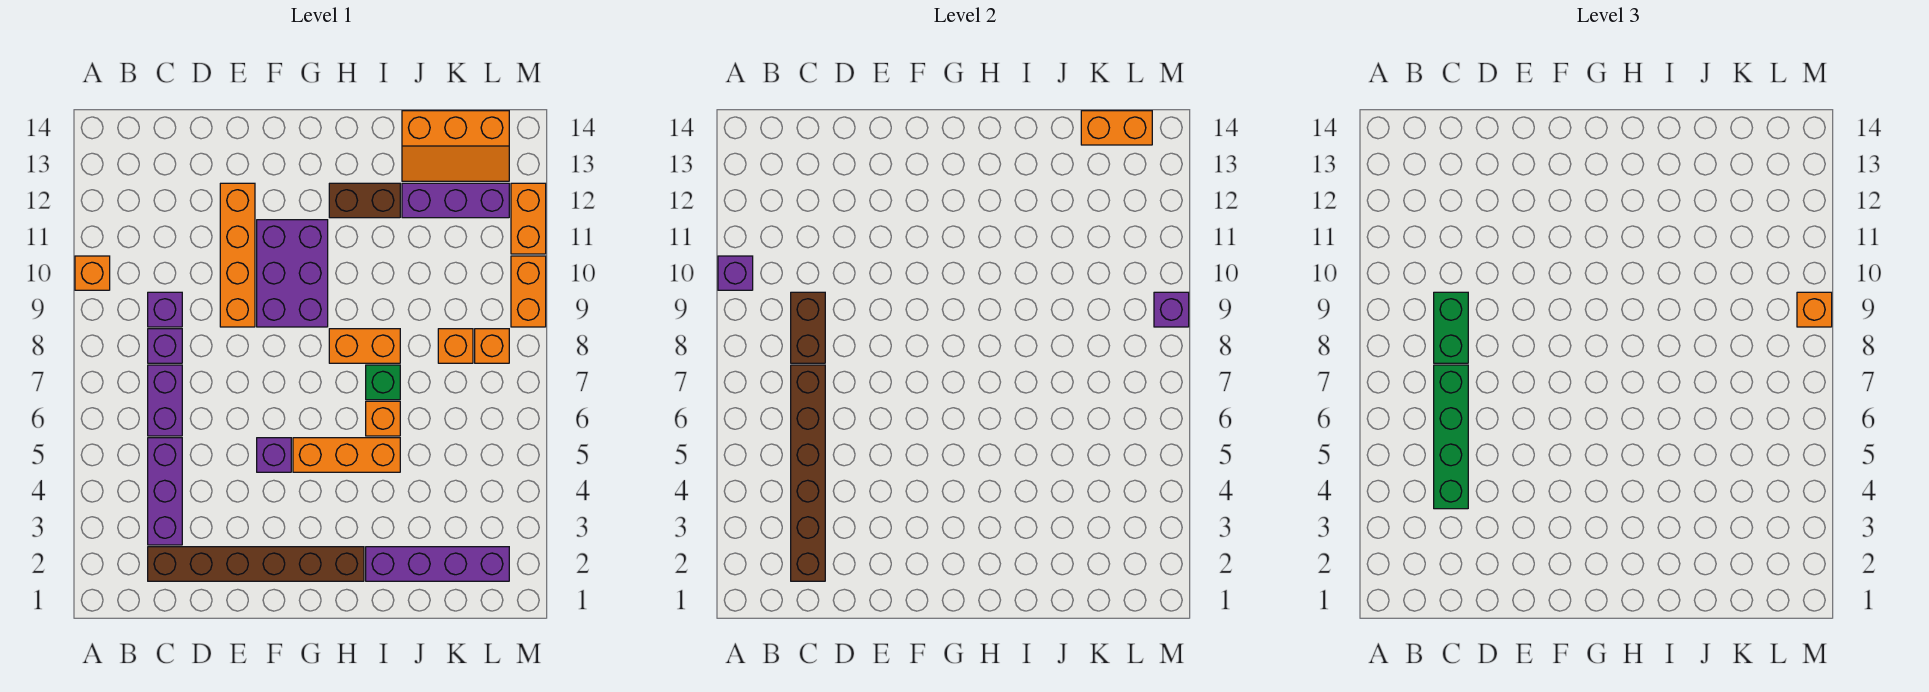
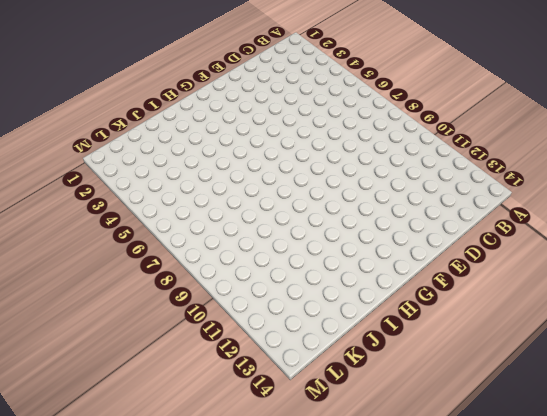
none -> orange brick A10 level 1
none -> brown brick C2:H2 level 1
none -> purple brick C3:C5 level 1

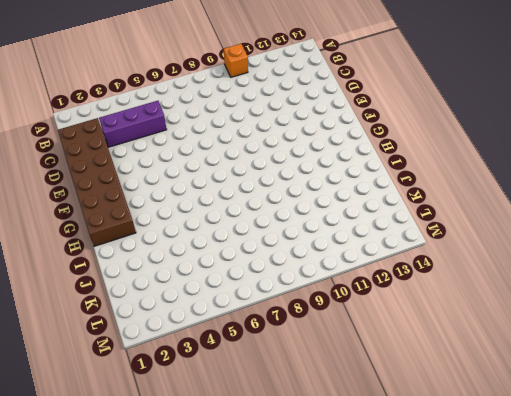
brown brick C1:H2 level 1 -> brown brick C2:H2 level 1
none -> purple brick C6:C7 level 1
none -> purple brick C8 level 1
none -> purple brick C9 level 1

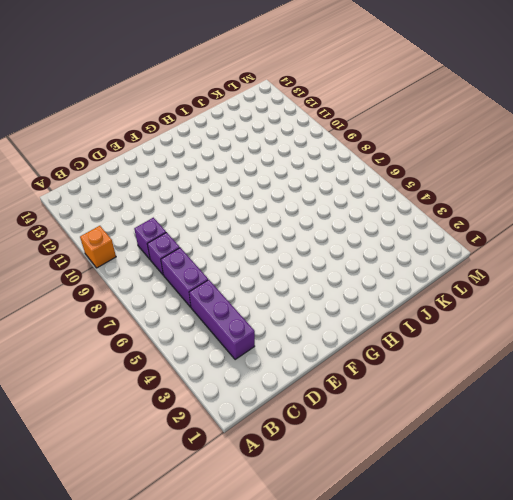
none -> brown brick C2:H2 level 1
none -> orange brick E9:E12 level 1
none -> purple brick F5 level 1

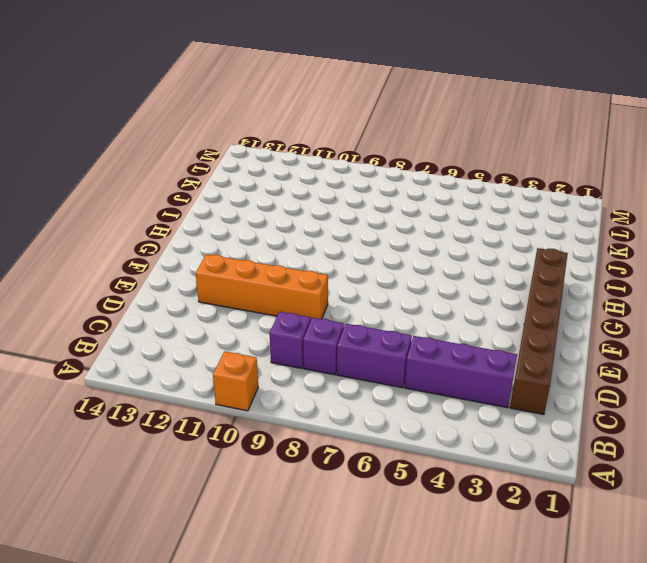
none -> purple brick F5 level 1
none -> purple brick F9:G11 level 1
none -> orange brick G5:I5 level 1

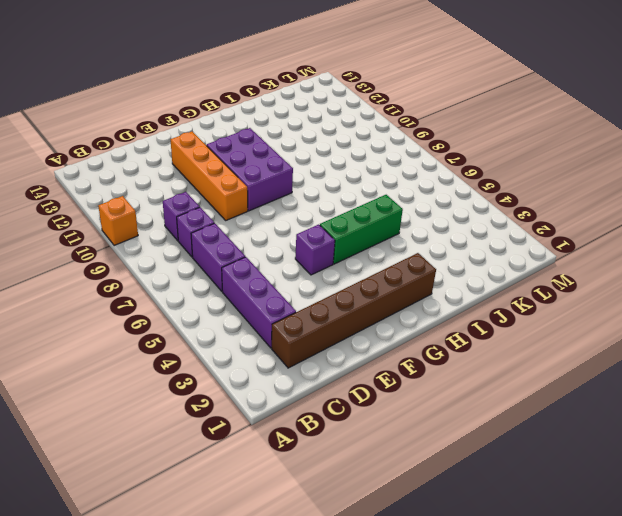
green brick G5:I5 level 1 -> orange brick G5:I5 level 1
none -> orange brick H8:I8 level 1
none -> brown brick H12:I12 level 1
none -> purple brick I2:L2 level 1

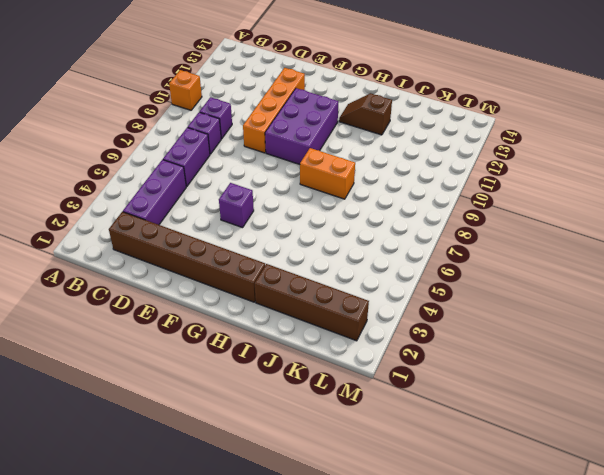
brown slope H12:I12 level 1 top I -> brown brick H12:I12 level 1
brown brick I2:L2 level 1 -> purple brick I2:L2 level 1
none -> orange brick G5:I5 level 1
none -> orange brick I6 level 1
none -> green brick I7 level 1

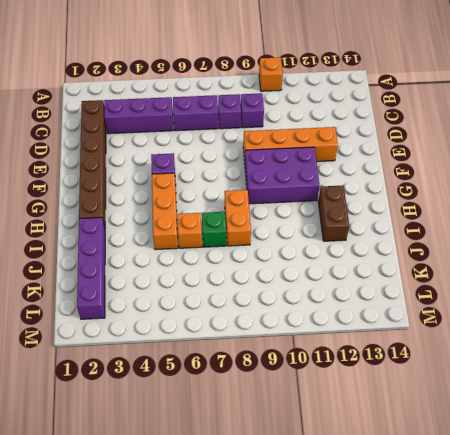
none -> purple brick J12:L12 level 1
none -> orange slope J13:L14 level 1 top 14
none -> orange brick K8 level 1

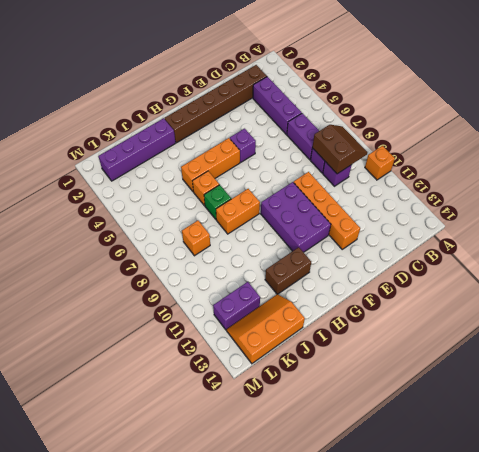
brown slope B8:C9 level 2 top C -> brown brick C8:C9 level 2
purple brick K12:L12 level 1 -> purple brick J12:L12 level 1
none -> orange brick L8 level 1
none -> orange brick M9:M10 level 1
none -> orange brick M11:M12 level 1

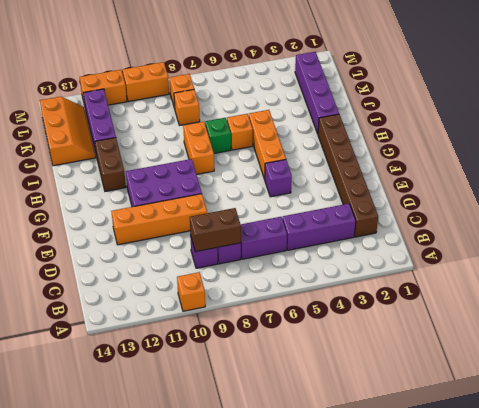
none -> purple brick A10 level 2
none -> brown brick C2:C7 level 2
none -> orange brick K14:L14 level 2

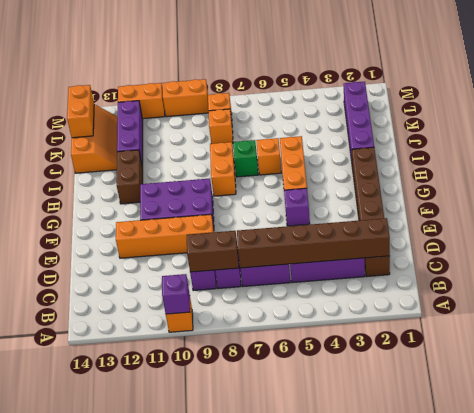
none -> purple brick M9 level 2
none -> green brick C4:C7 level 3
none -> green brick C8:C9 level 3

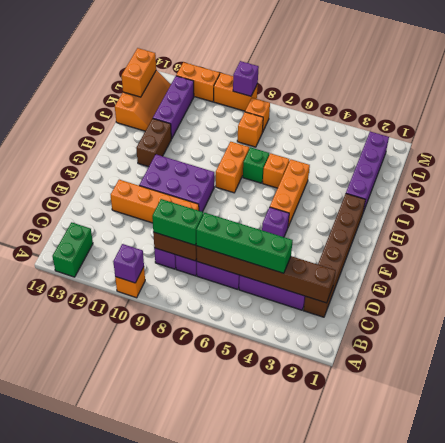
green brick A13:B13 level 1 -> none
none -> orange brick M9 level 3

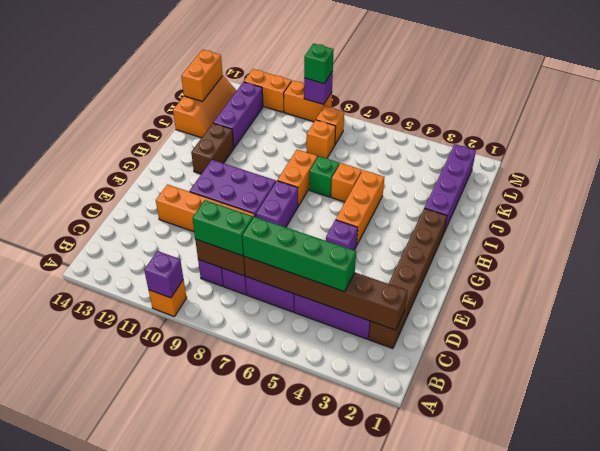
purple brick F8:G8 level 1 -> none
green brick M9 level 3 -> orange brick M9 level 3

